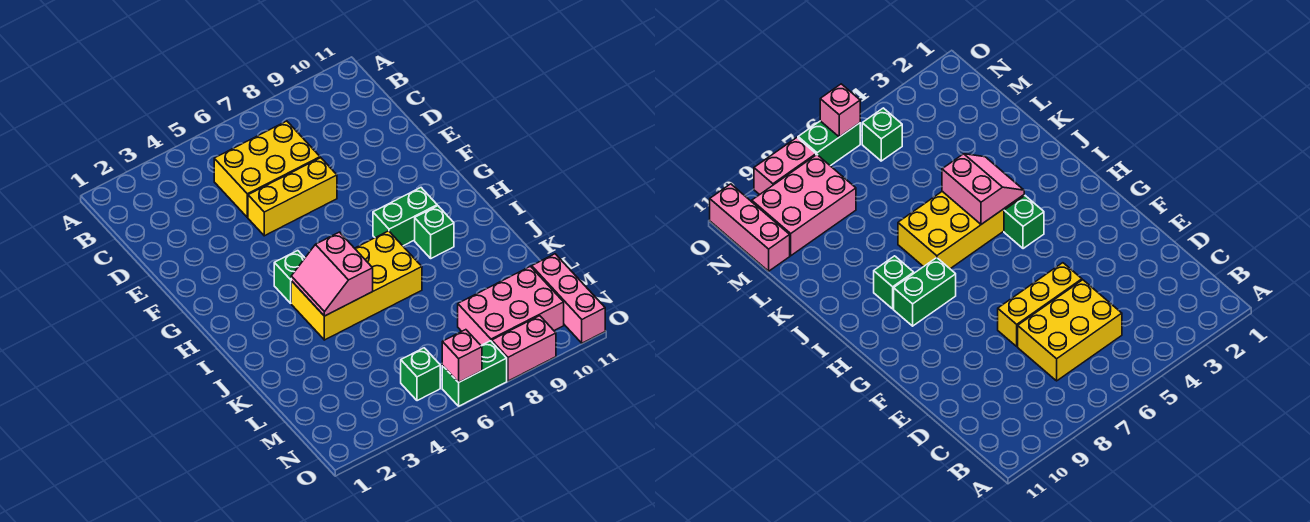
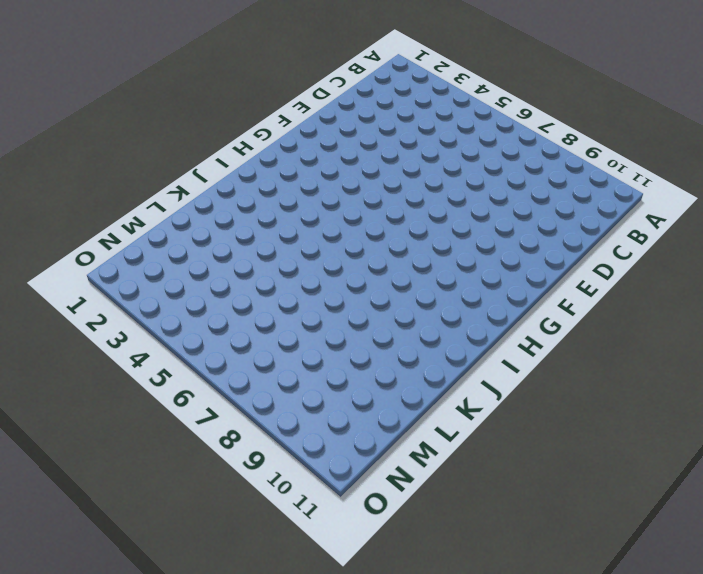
none -> yellow brick C5:D7 level 1
none -> yellow brick E5:E7 level 1
none -> green brick H4 level 1

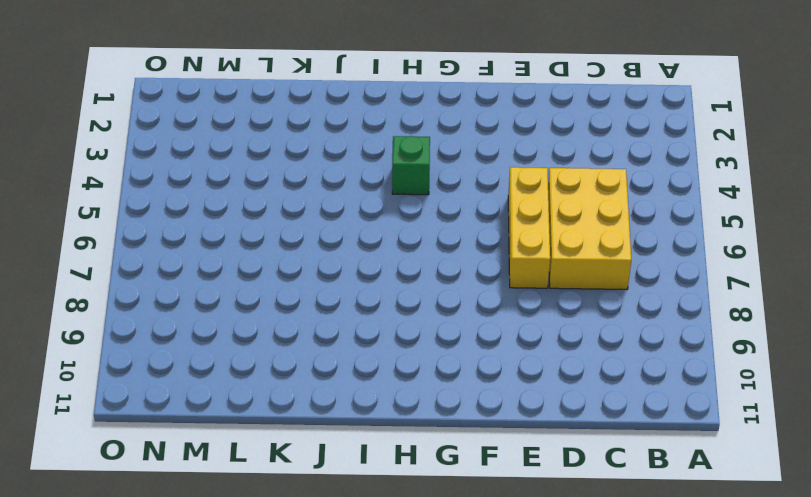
none -> green brick H8:H9 level 1
none -> yellow brick I4:J7 level 1
none -> green brick I9 level 1

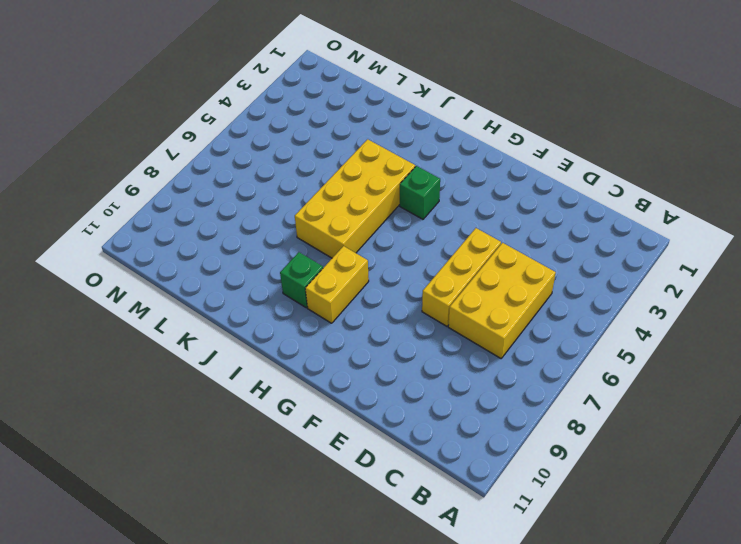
yellow brick H8:H9 level 1 -> green brick H8:H9 level 1
none -> pink brick M8:N10 level 1
none -> pink brick M11:O11 level 1
none -> green brick N5 level 1

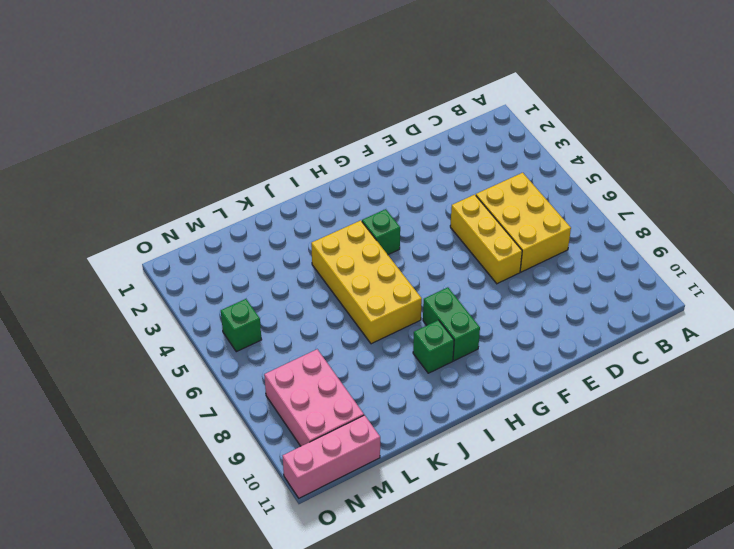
none -> green brick O6:O7 level 1
none -> pink brick O8:O9 level 1
none -> pink slope I4:J5 level 2 top 5

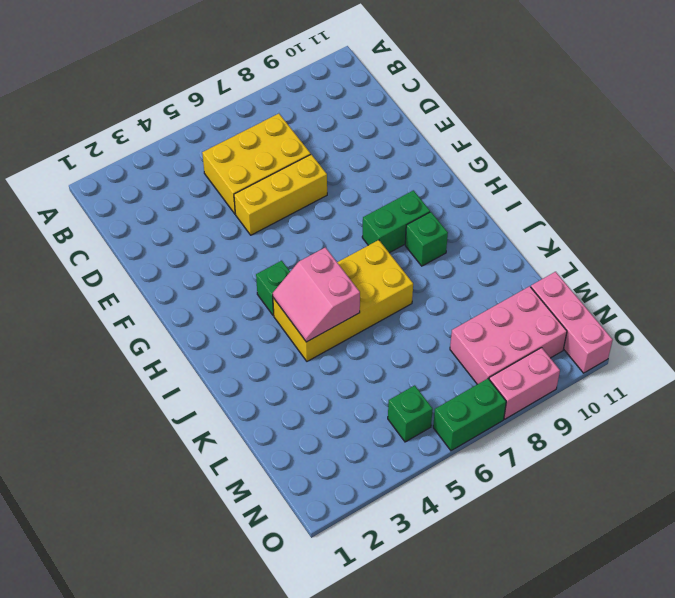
none -> pink brick O6 level 2

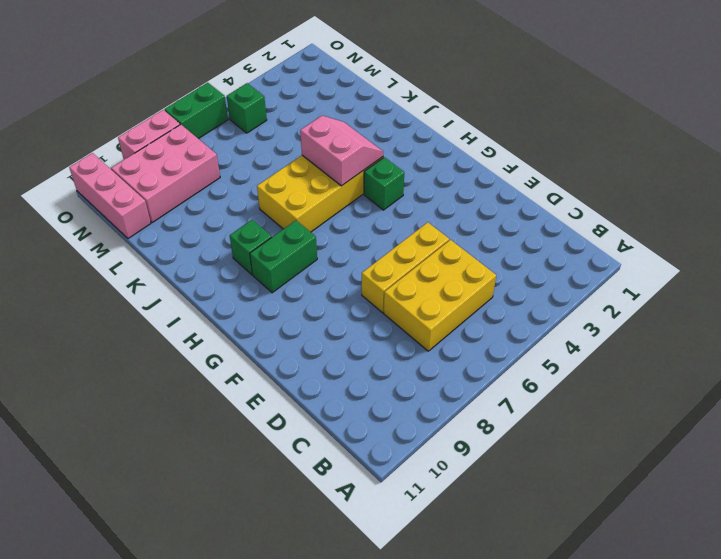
none -> pink brick O6 level 2

